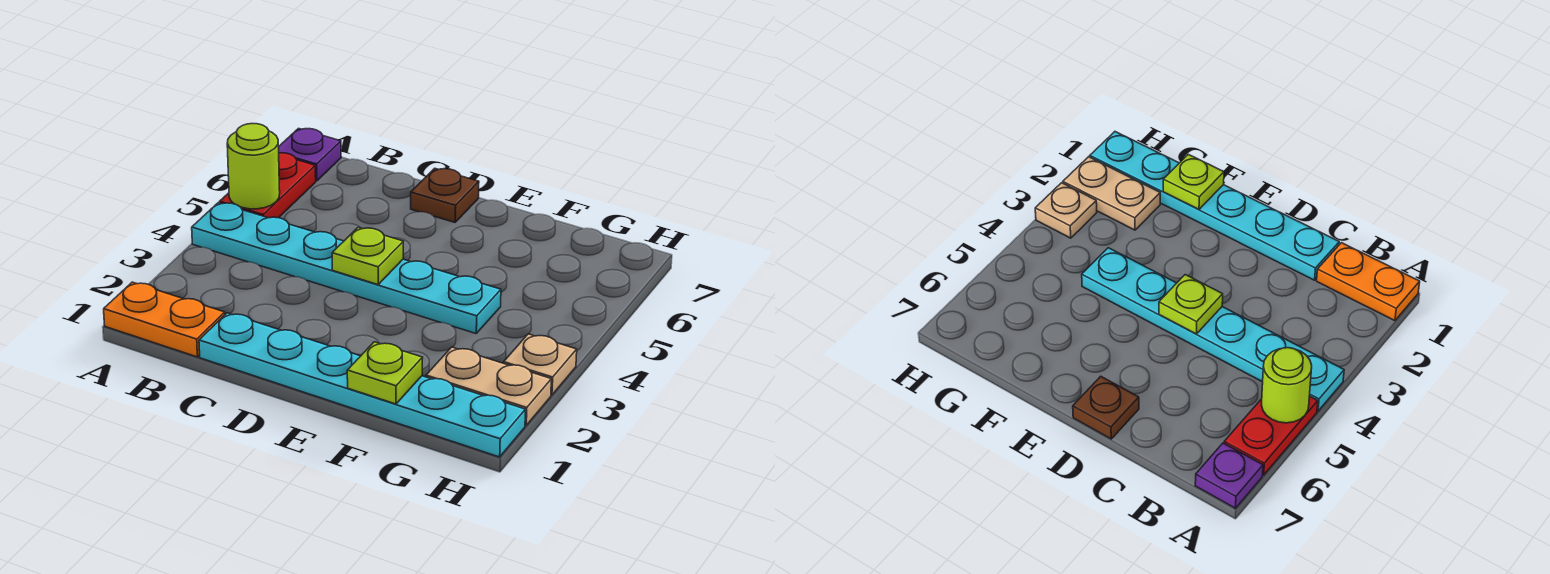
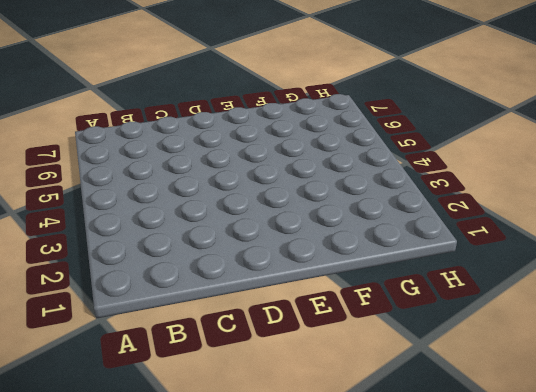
none -> orange plate A1:B1 level 1
none -> cyan plate A4:F4 level 1

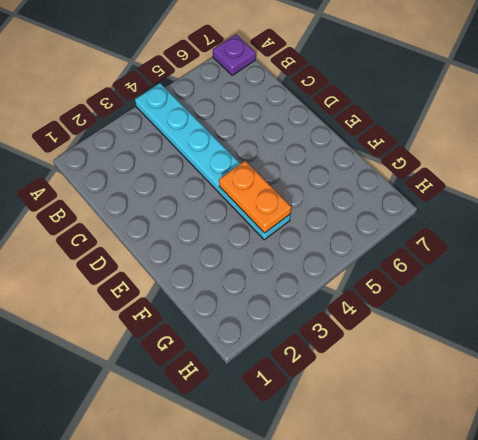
orange plate E4:F4 level 2 -> orange plate A1:B1 level 1
none -> red plate A5:A6 level 1
none -> cyan plate C1:H1 level 1

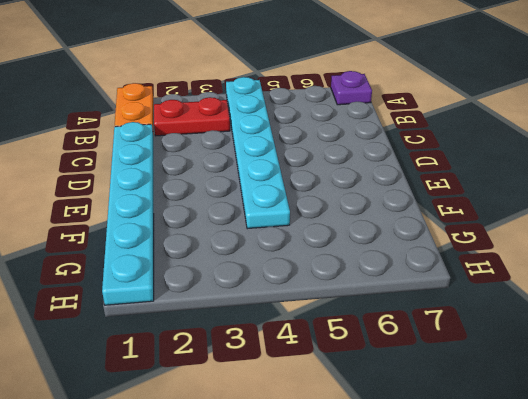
red plate B2:B3 level 1 -> red plate A5:A6 level 1
none -> brown plate D7 level 1
none -> tan plate G2:H2 level 1

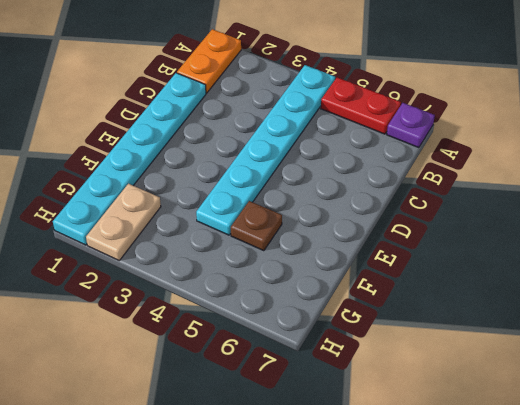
brown plate F5 level 1 -> brown plate D7 level 1
none -> tan plate H3 level 1
none -> lime round brick A5 level 2

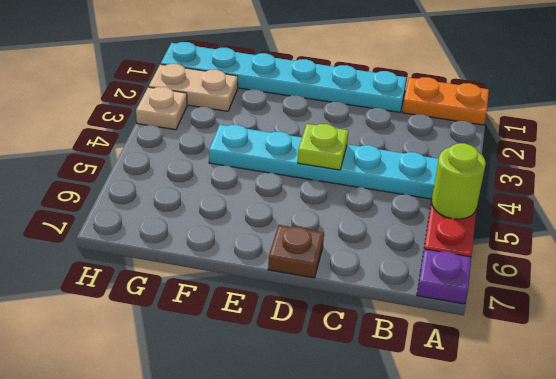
none -> lime plate F1 level 2

